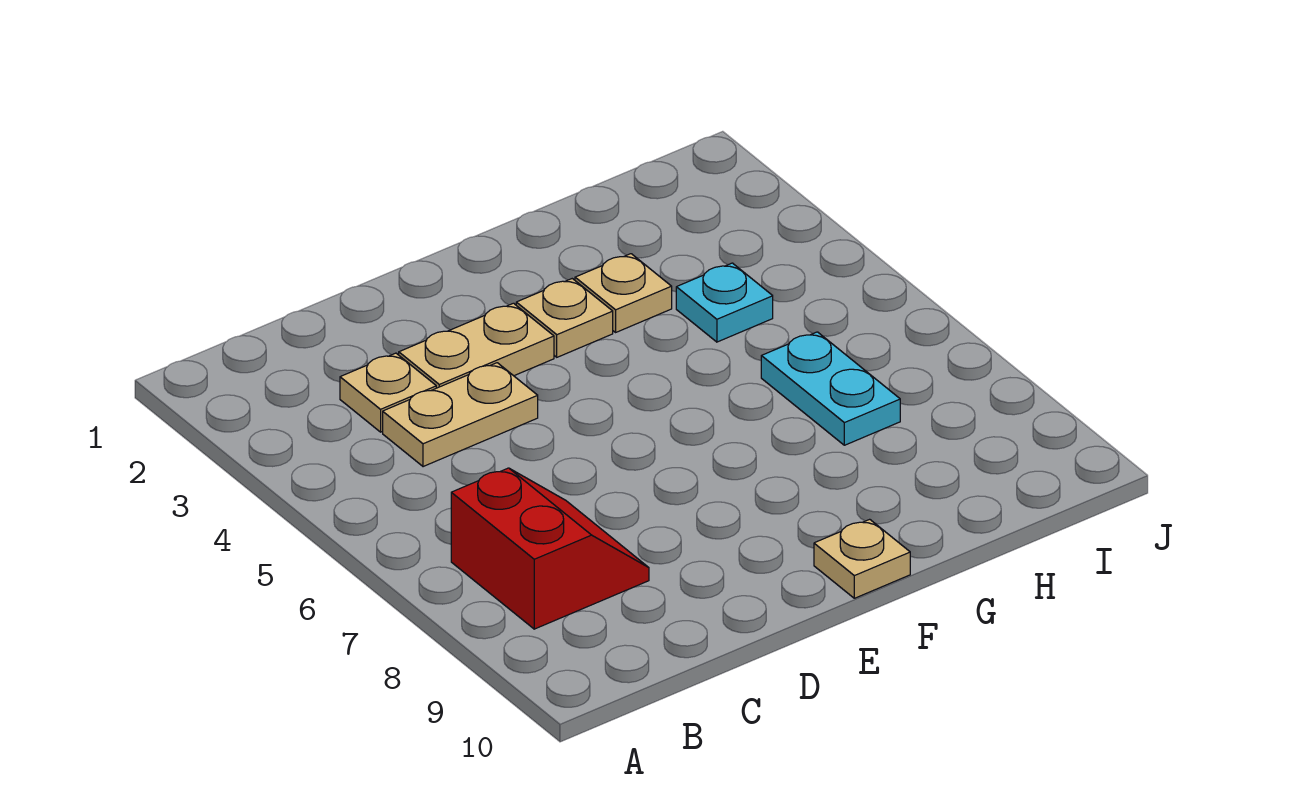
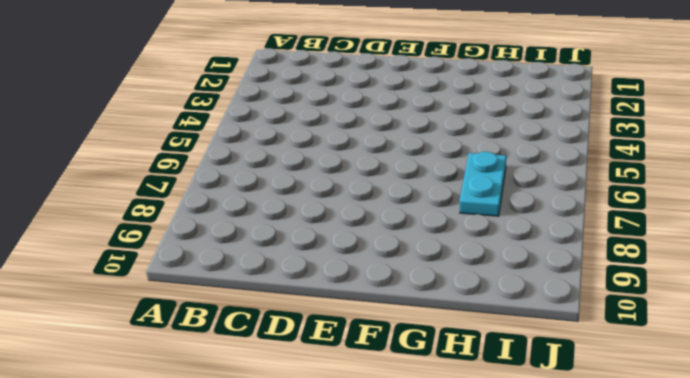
none -> red slope B7:C8 level 1 top B
none -> tan plate C3 level 1

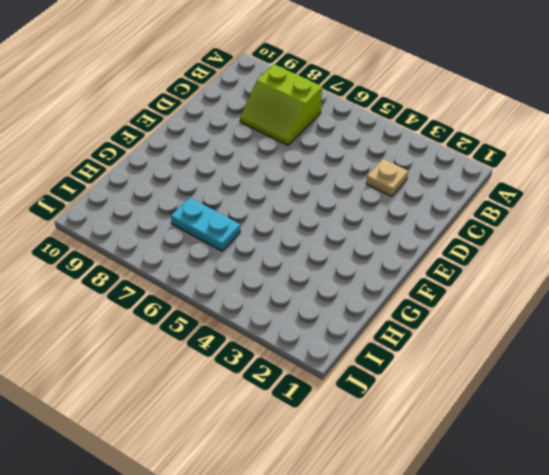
lime slope B7:C8 level 1 top B -> red slope B7:C8 level 1 top B
none -> tan plate C4:D4 level 1
none -> tan plate D3:E3 level 1

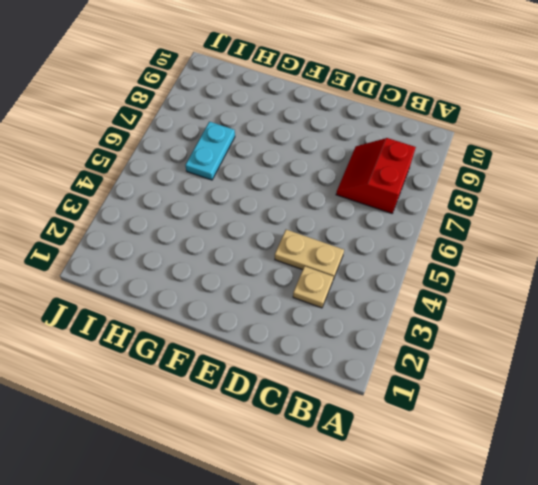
none -> tan plate D3:E3 level 1
none -> tan plate F3 level 1

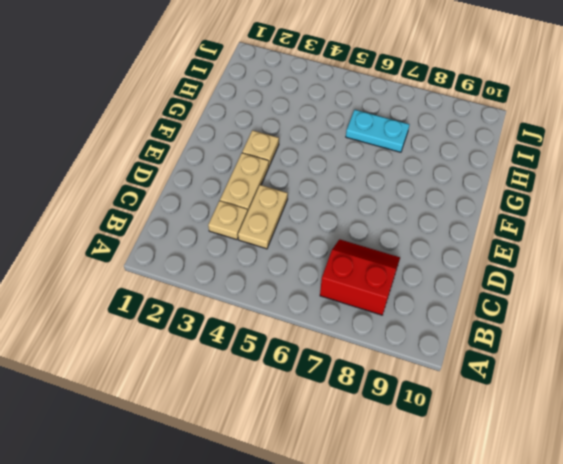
none -> tan plate F10 level 1
none -> tan plate G3 level 1

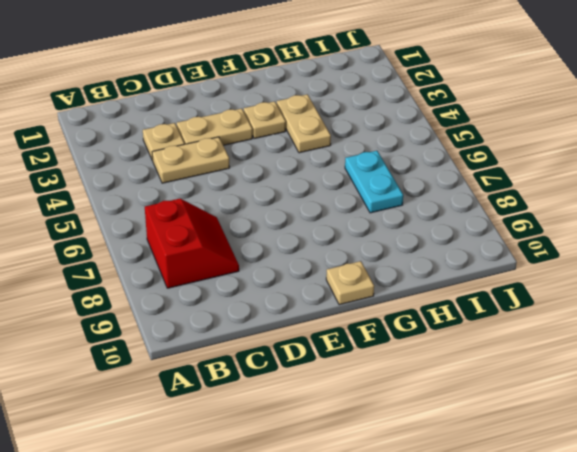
tan plate G3:G4 level 1 -> tan plate G3 level 1
none -> cyan plate H4 level 1

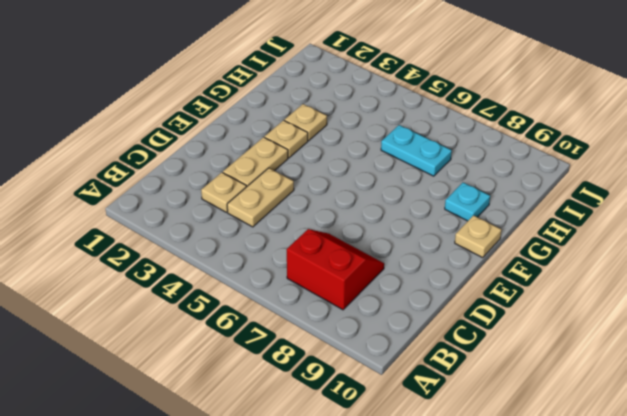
cyan plate G9 level 1 -> cyan plate H4 level 1

